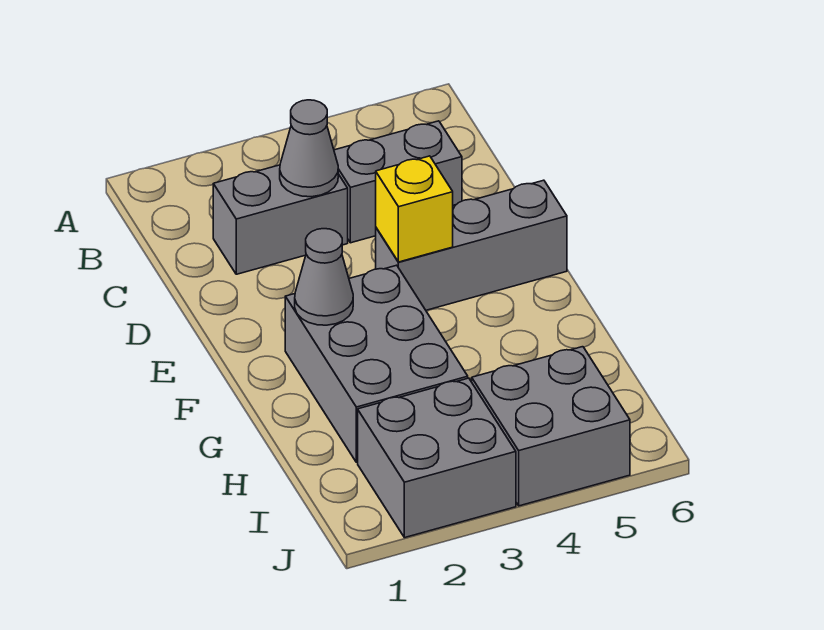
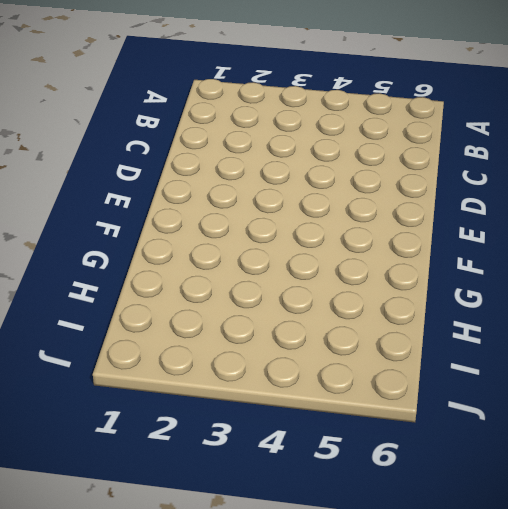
none -> grey brick C2:C3 level 1
none -> grey brick C4:C5 level 1

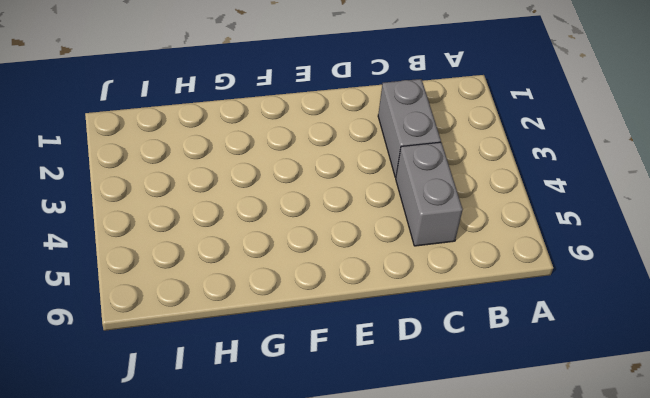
none -> grey brick E4:E6 level 1
none -> grey brick F2:H3 level 1

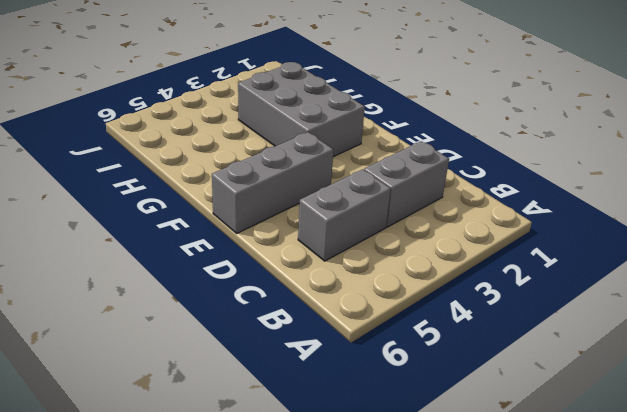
none -> grey brick I2:J3 level 1
none -> grey brick I4:J5 level 1

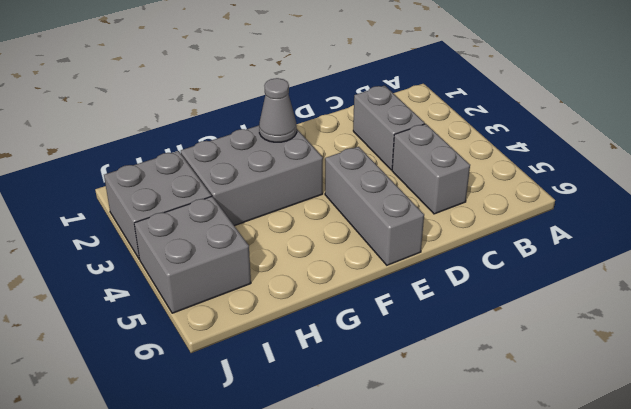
none -> grey cone C3 level 2
none -> yellow brick E4 level 2

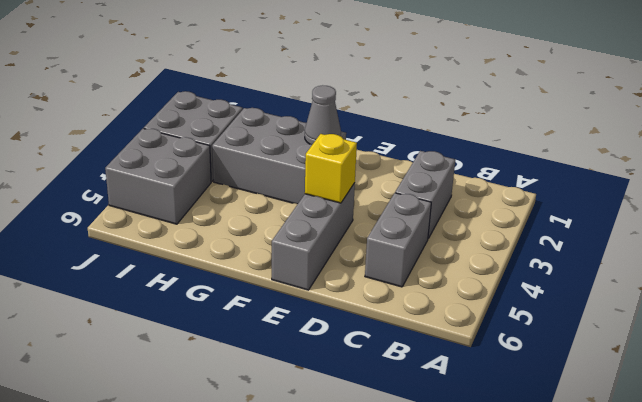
none -> grey cone C3 level 2

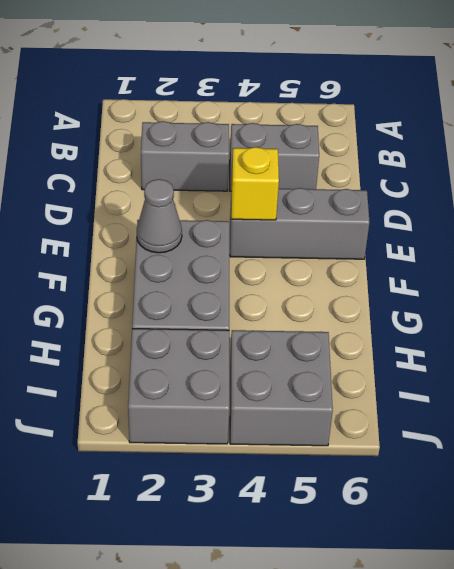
none -> grey cone C3 level 2

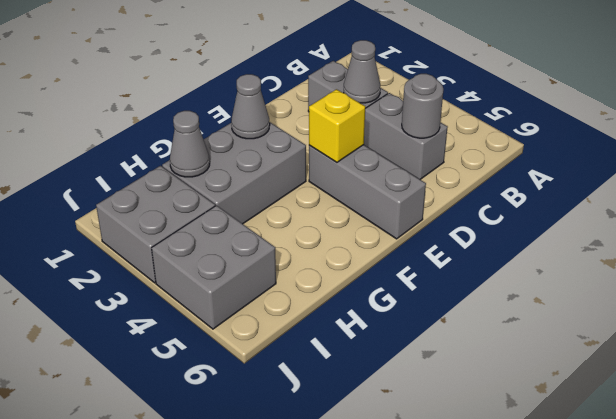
grey round brick C5 level 2 -> none
grey cone H2 level 2 -> none

